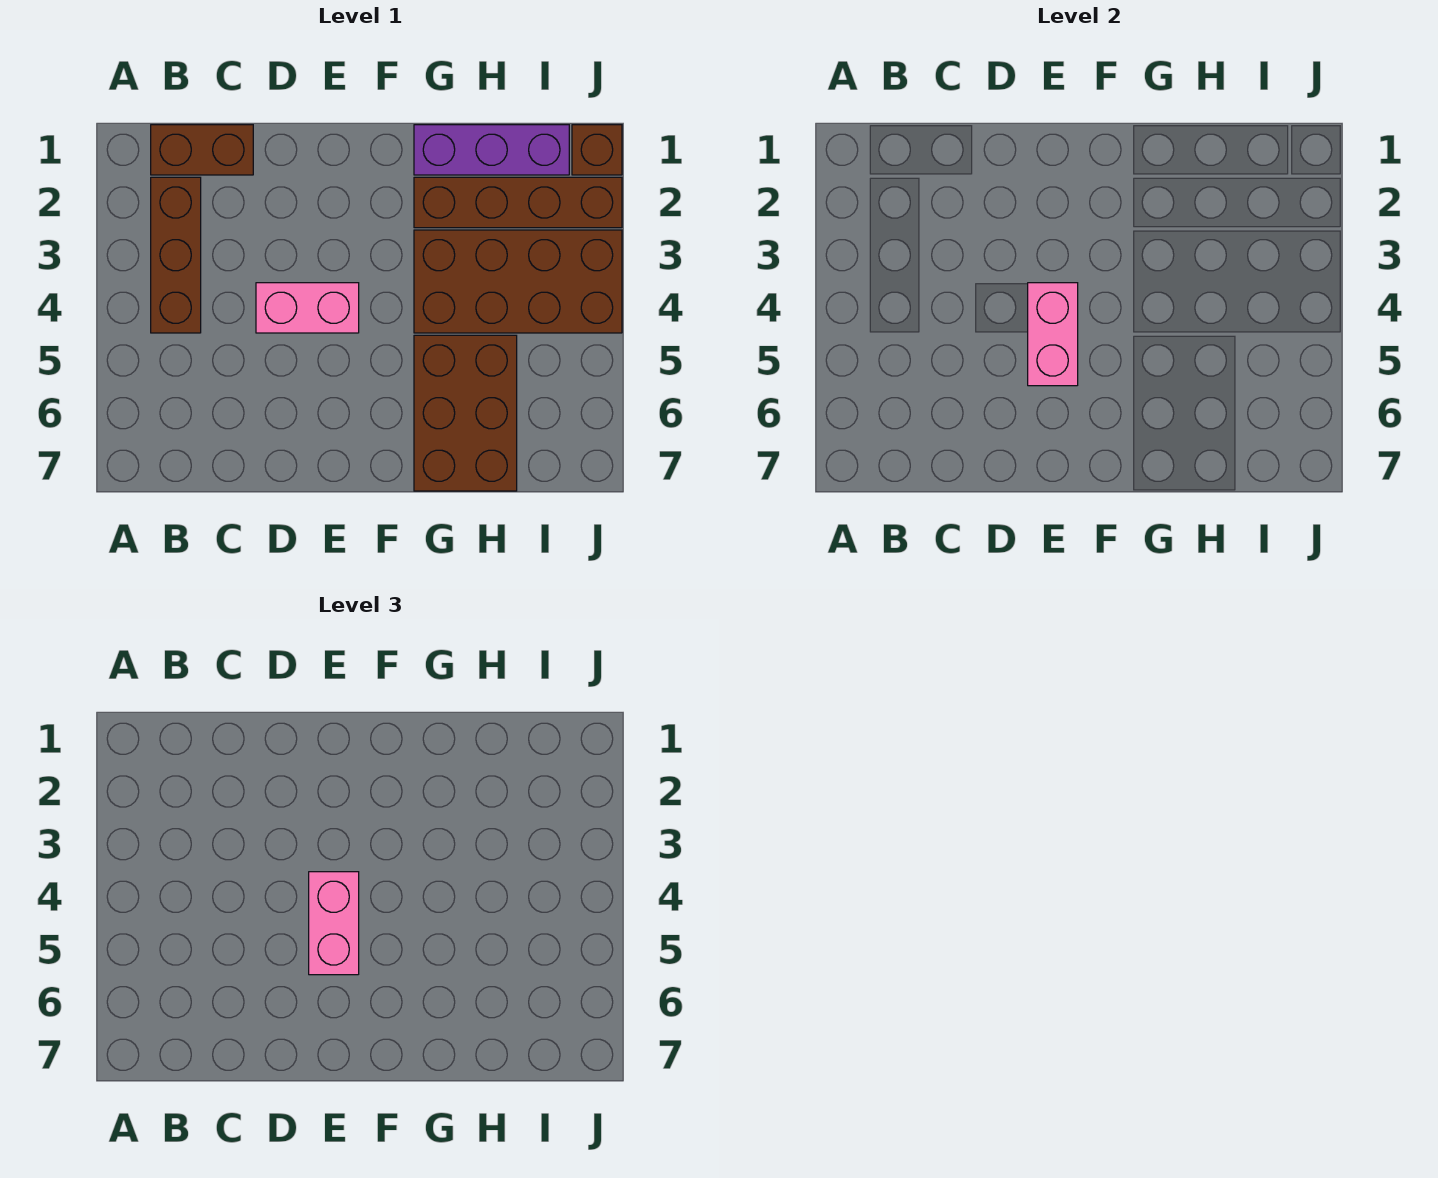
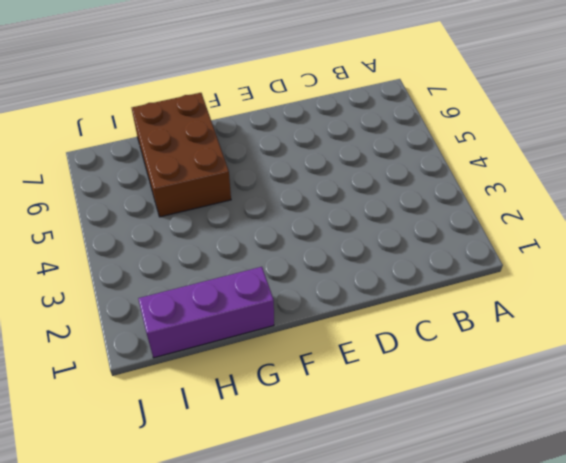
none -> brown brick B1:C1 level 1
none -> brown brick B2:B4 level 1

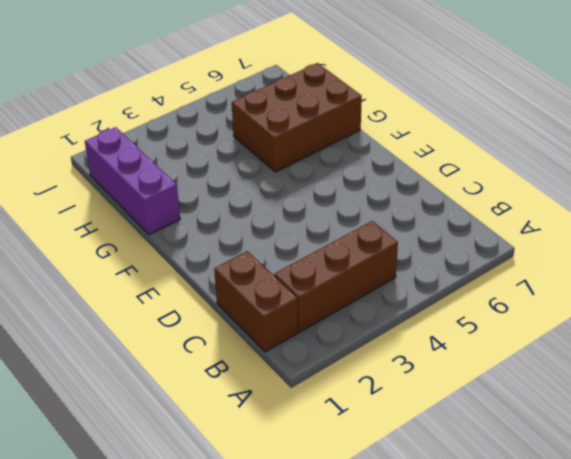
none -> pink brick D4:E4 level 1
none -> brown brick G2:J2 level 1

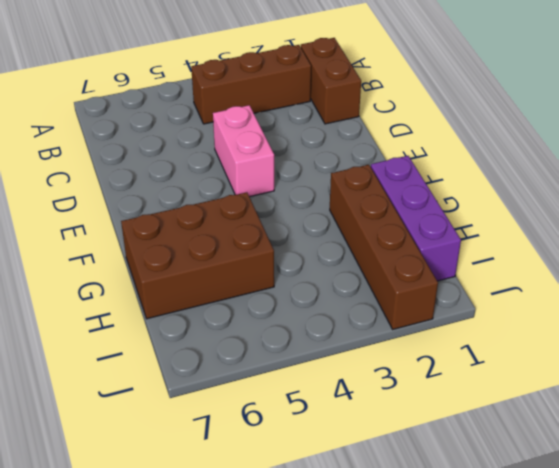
none -> brown brick G3:J4 level 1
none -> brown brick J1 level 1

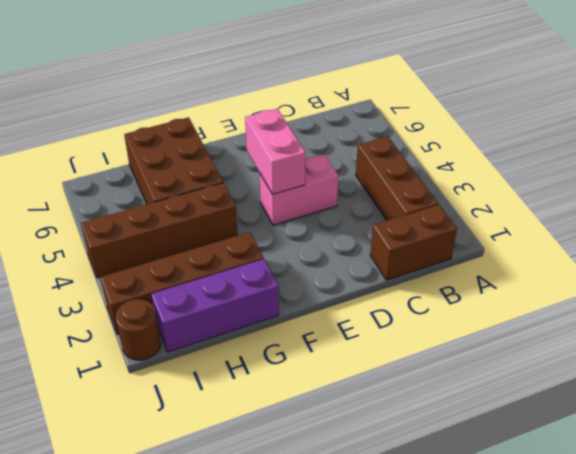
brown brick G4:J4 level 1 -> brown brick G3:J4 level 1
brown round brick J1 level 1 -> brown brick J1 level 1
none -> pink brick E4:E5 level 3

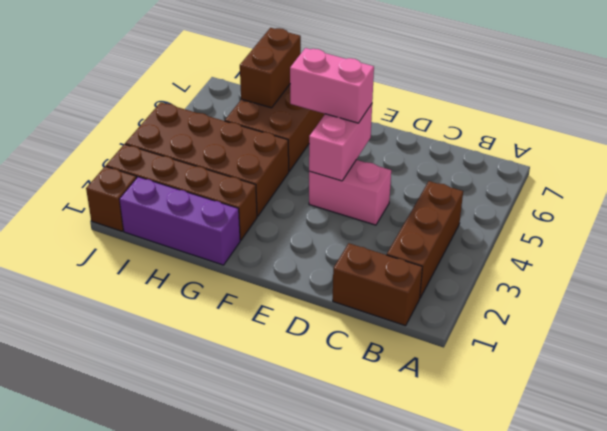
pink brick E5:F5 level 3 -> pink brick E4:E5 level 3
brown brick H6:H7 level 2 -> none

